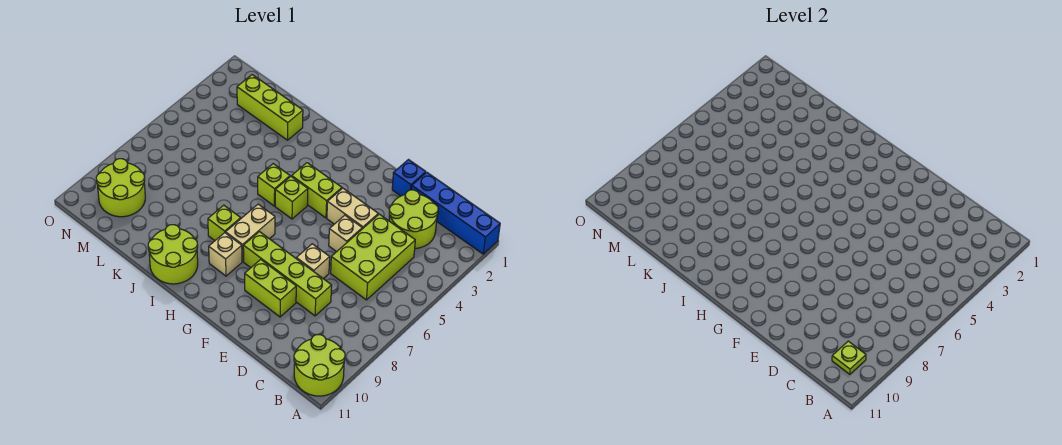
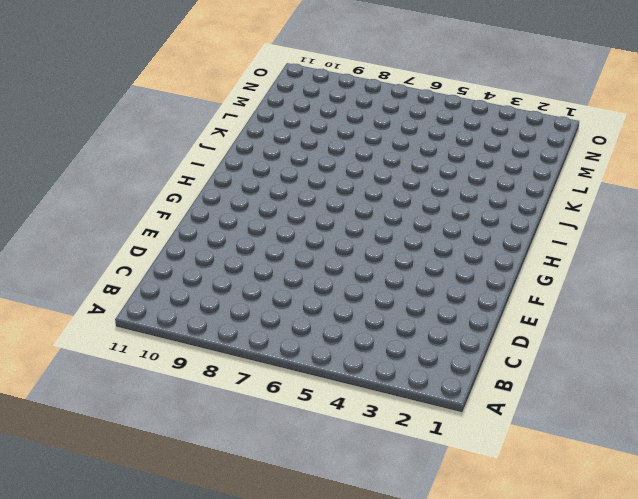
none -> blue brick A1:D1 level 1
none -> lime round brick A10:B11 level 1
none -> lime round brick C2:D3 level 1

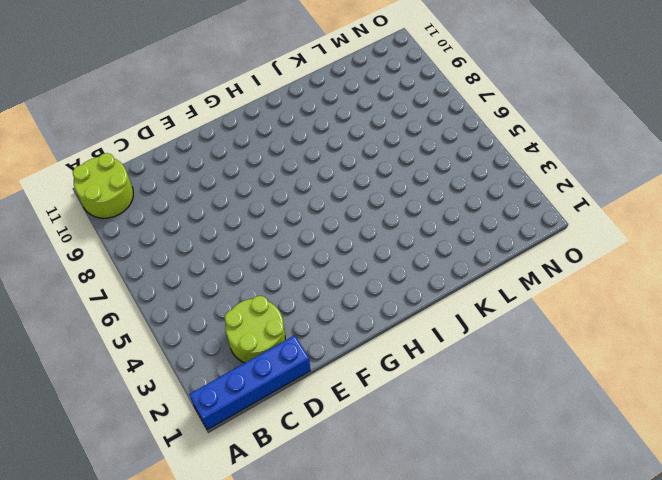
none -> lime brick C4:D6 level 1
none -> lime brick D8:G8 level 1
none -> blue brick E1 level 1

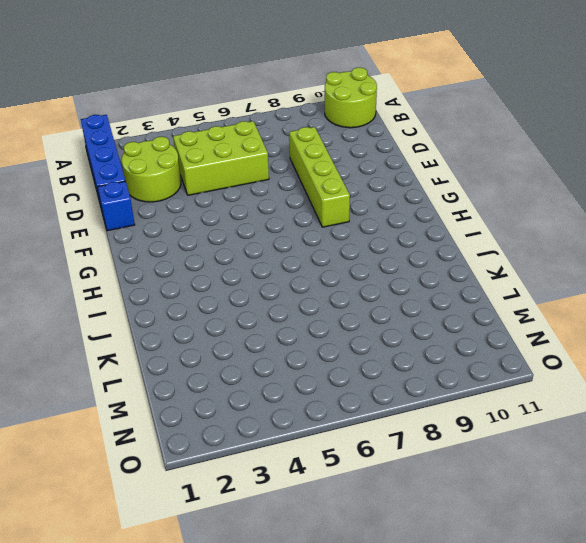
none -> tan brick E4:F4 level 1
none -> tan brick E5 level 1
none -> tan brick E7 level 1

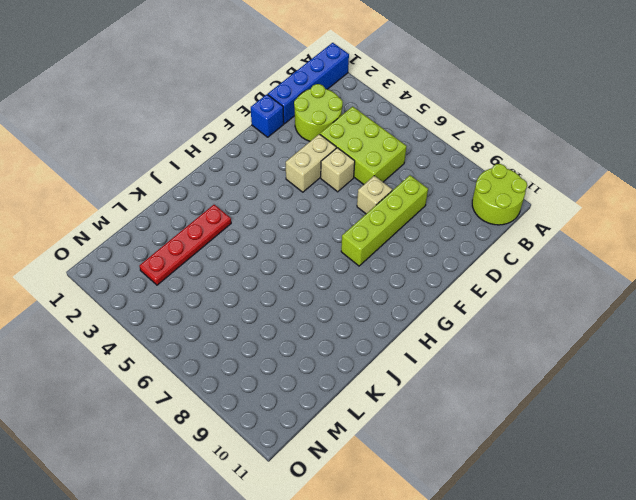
red plate J3:M3 level 1 -> none
none -> lime brick E9:F9 level 1
none -> lime brick G4:H4 level 1
none -> lime brick H5 level 1

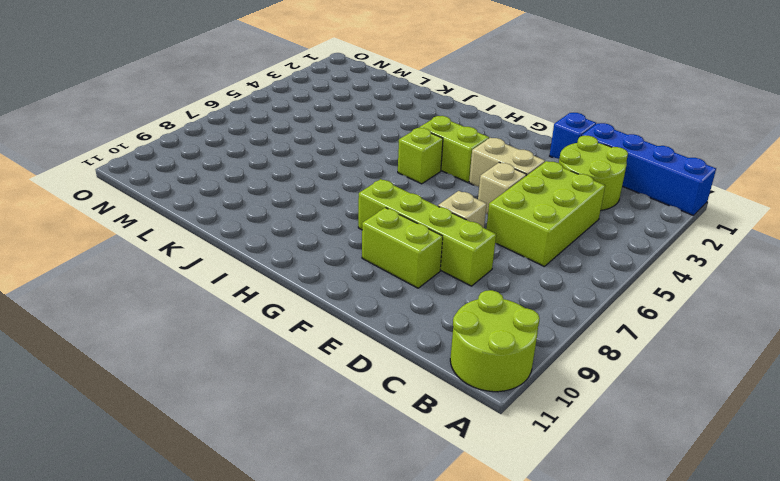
none -> tan brick H7:H8 level 1
none -> tan brick H9 level 1
none -> lime brick I5 level 1

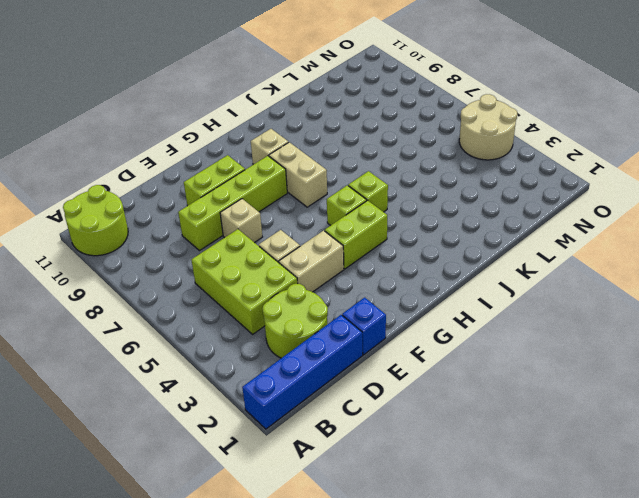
tan round brick N4:O5 level 1 -> none
none -> lime brick I8 level 1
none -> lime round brick I10:J11 level 1
none -> lime brick K2:M2 level 1

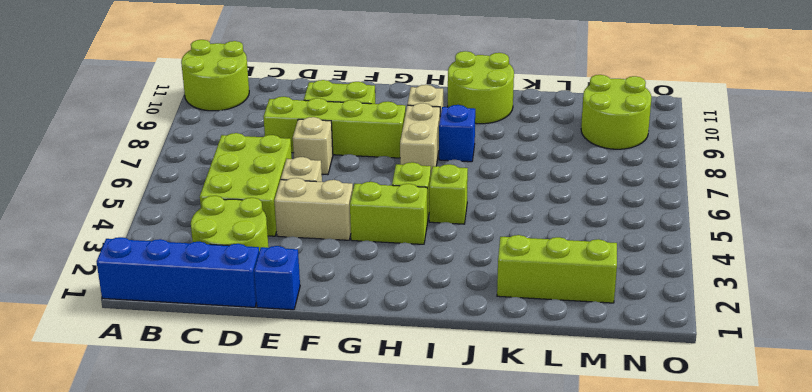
blue brick I8 level 1 -> lime brick I8 level 1
none -> lime plate B10 level 2

